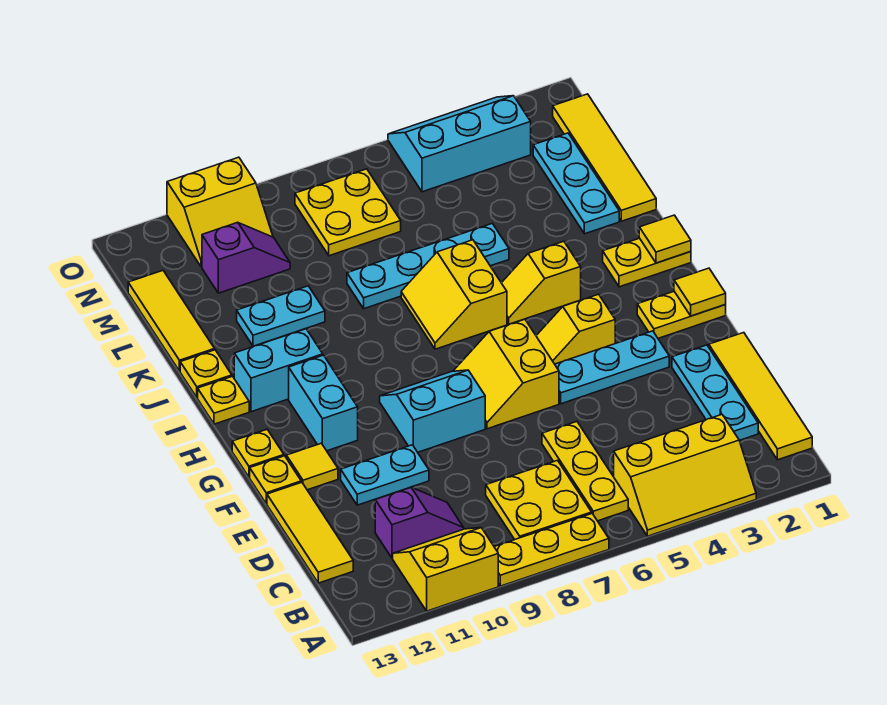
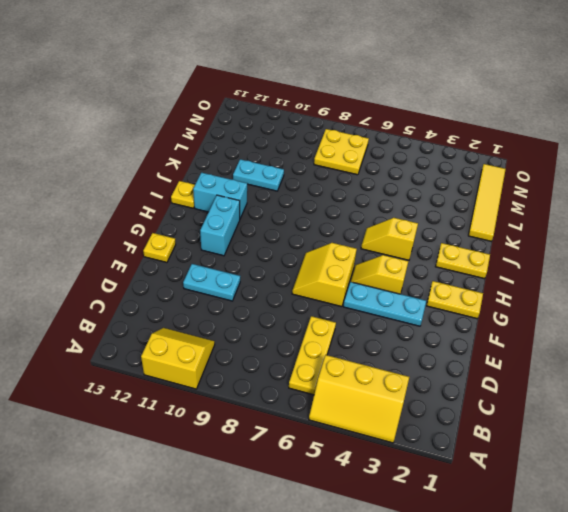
none -> yellow plate A7:A9 level 1
none -> yellow tile B1:E1 level 1
none -> yellow plate B7:C8 level 1
none -> cyan plate C2:E2 level 1

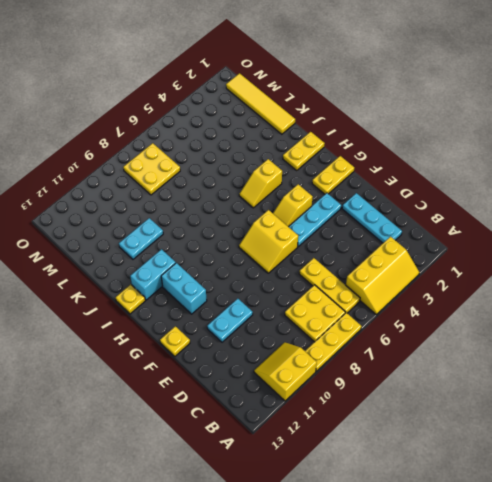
none -> yellow tile B1:E1 level 1
none -> purple slope C10:C11 level 1 top 11
none -> yellow tile C13:E13 level 1
none -> cyan slope F8:G9 level 1 top F

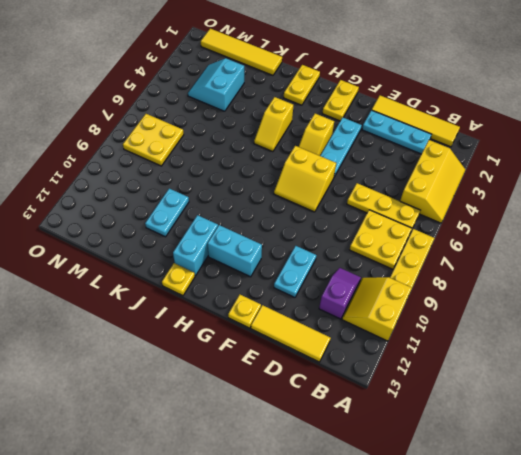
cyan slope L3:M4 level 1 top L -> cyan slope F8:G9 level 1 top F
none -> yellow tile F12 level 1
none -> yellow plate G13 level 1
none -> yellow slope I6:J7 level 1 top 6
none -> yellow plate J13 level 1

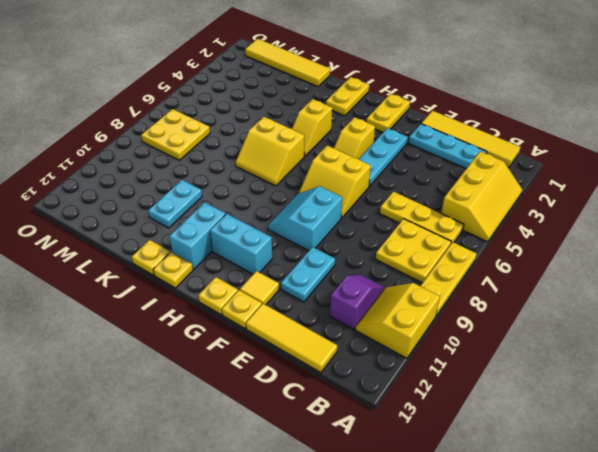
none -> cyan plate K2:M2 level 1
none -> cyan plate K5:K8 level 1
none -> yellow tile K13:M13 level 1
none -> purple slope M10:M11 level 1 top 11

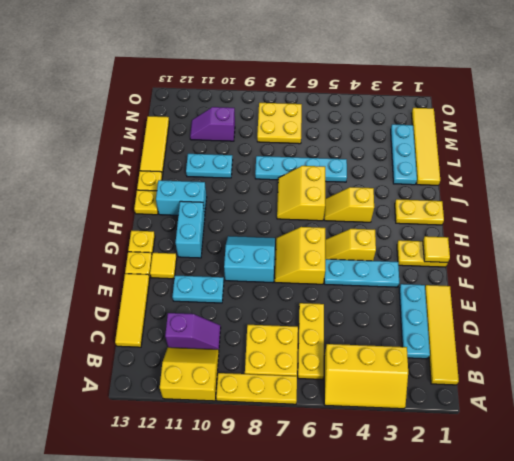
purple slope M10:M11 level 1 top 10 -> purple slope M10:M11 level 1 top 11
none -> cyan slope N3:O5 level 1 top N
none -> yellow slope N10:O11 level 1 top O
none -> yellow tile I1 level 2

